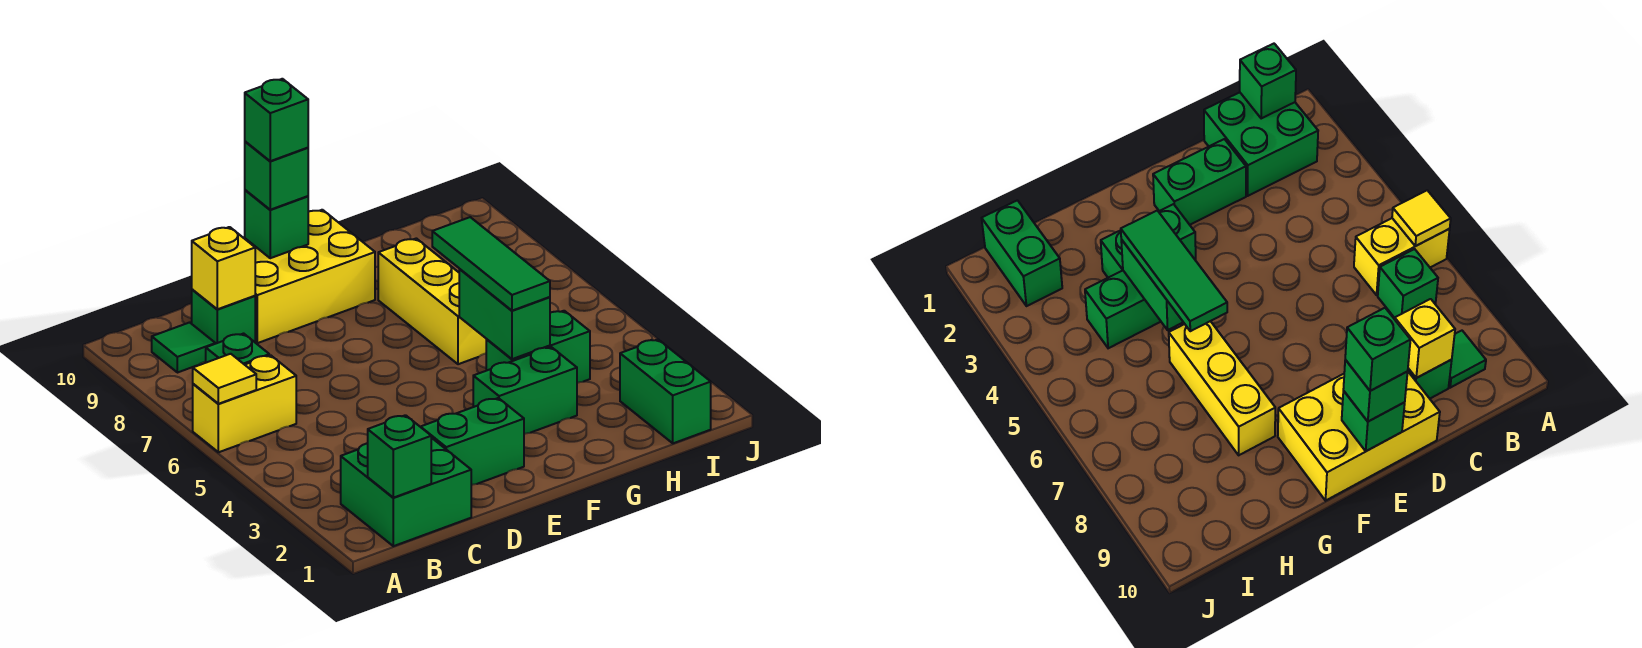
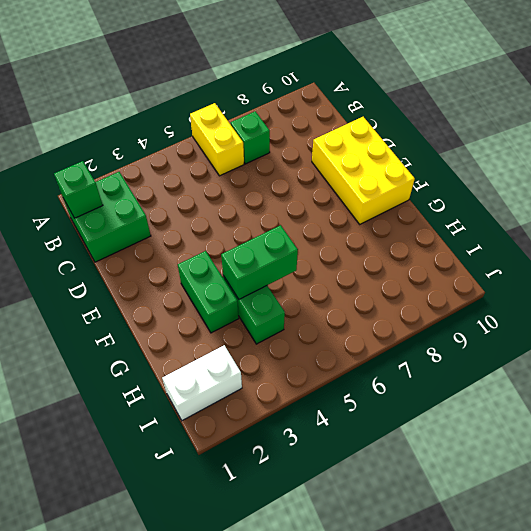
white brick I1:I2 level 1 -> green brick I1:I2 level 1
none -> green tile B9 level 1
none -> green brick C9 level 1
none -> green brick D2:E2 level 1

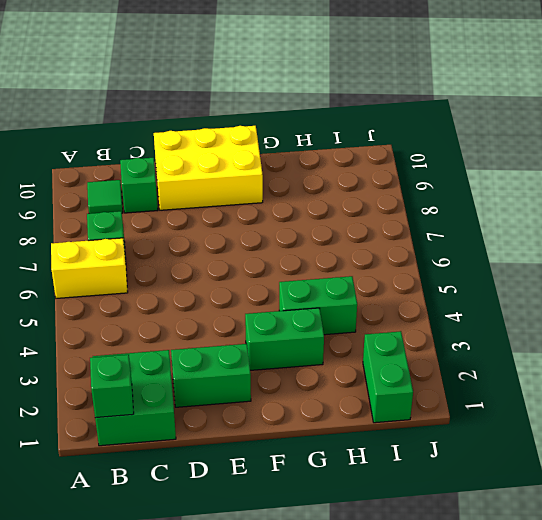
none -> yellow brick G6:G8 level 1
none -> yellow tile A6 level 2
none -> yellow brick C9 level 2

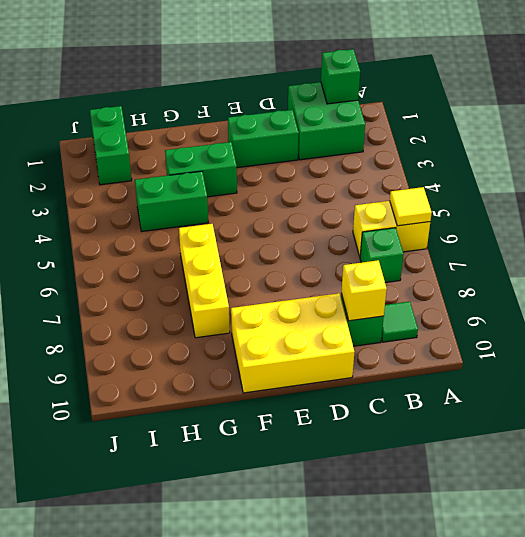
none -> green brick E10 level 2
none -> green brick G4:G5 level 2
none -> green brick E10 level 3

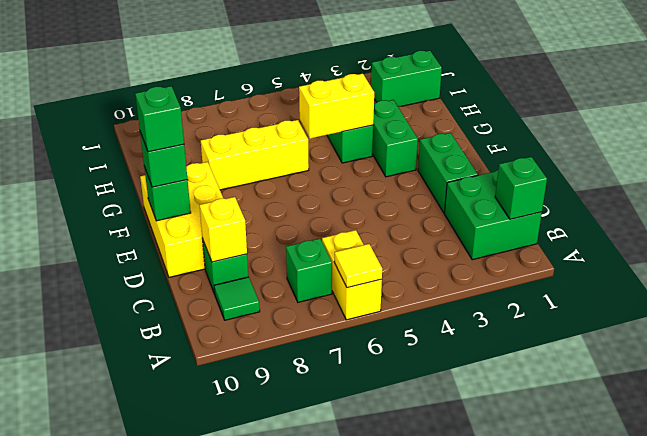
yellow brick G4:G5 level 2 -> green brick G4:G5 level 2
none -> green tile G4:G6 level 3

